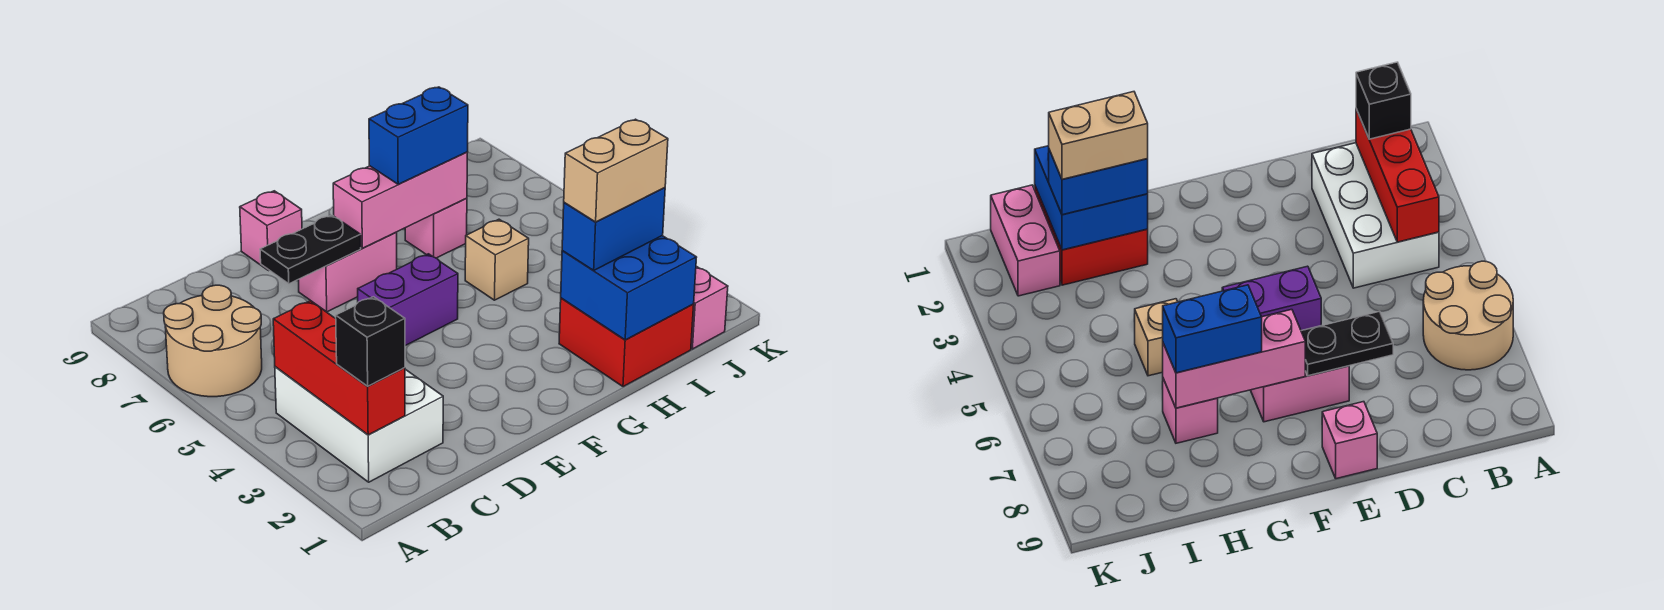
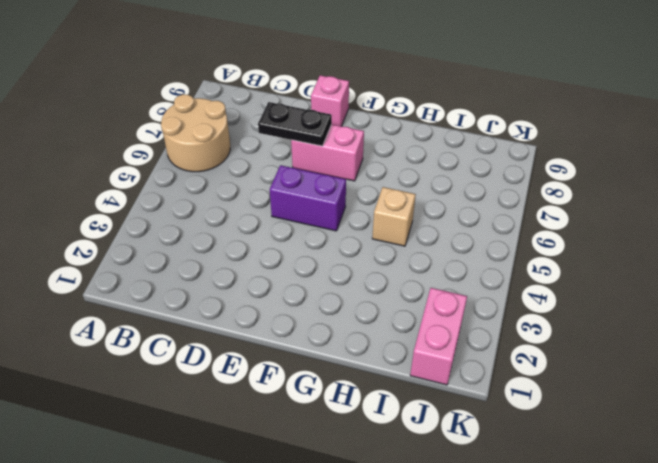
none -> white brick B2:C4 level 1
none -> red brick H1:I2 level 1
none -> pink brick H7 level 1

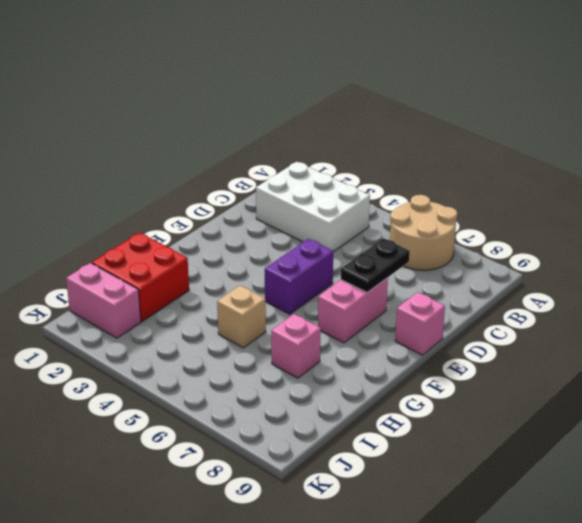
none -> red brick B2:B4 level 2
none -> pink brick F7:H7 level 2
none -> blue brick H1:I2 level 2

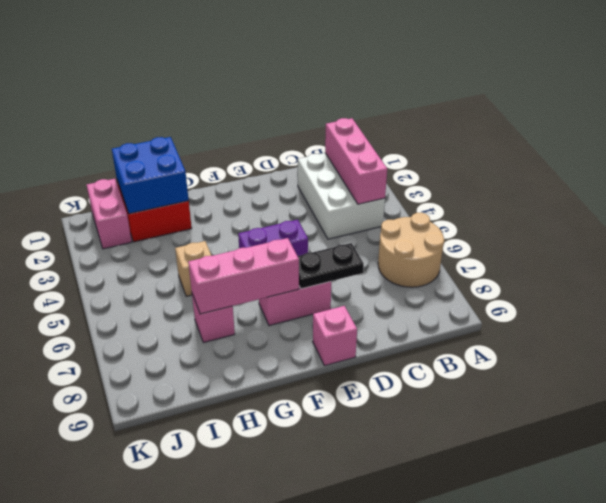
pink brick B2:B4 level 2 -> red brick B2:B4 level 2
none -> black brick B2 level 3
none -> blue brick G7:H7 level 3
none -> blue brick H2:I2 level 3

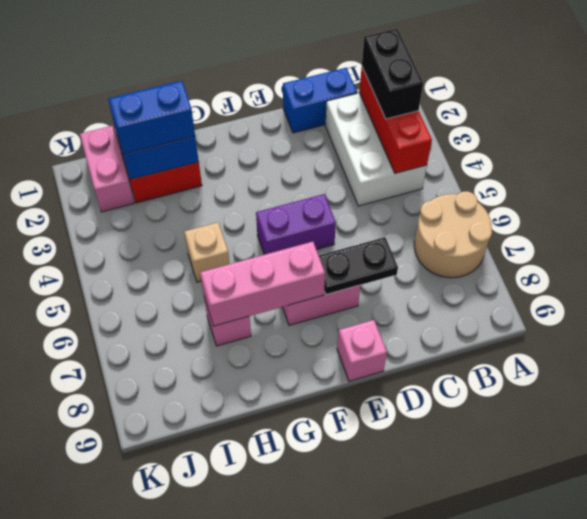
black brick B2:B3 level 3 -> black brick B2 level 3
blue brick C1:D1 level 1 -> blue brick G7:H7 level 3
none -> tan brick H2:I2 level 4

